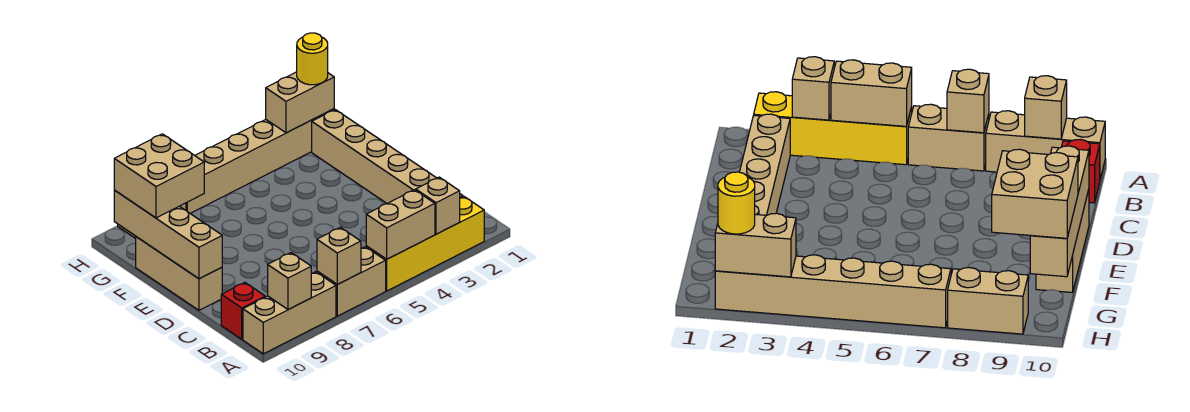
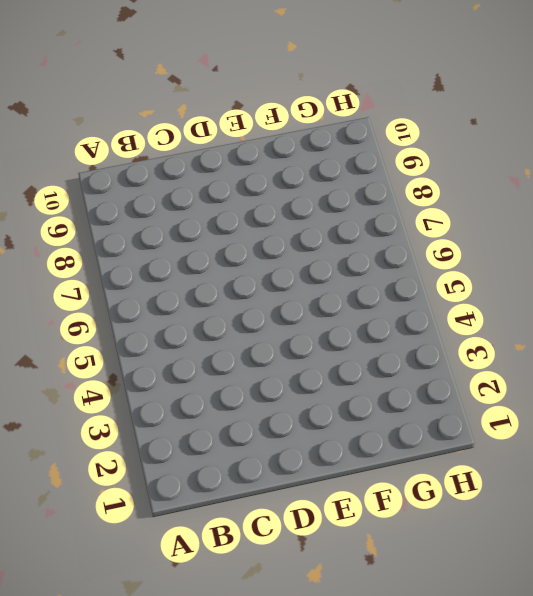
none -> yellow brick A2:A5 level 1
none -> tan brick A6:A7 level 1
none -> tan brick A8:A10 level 1

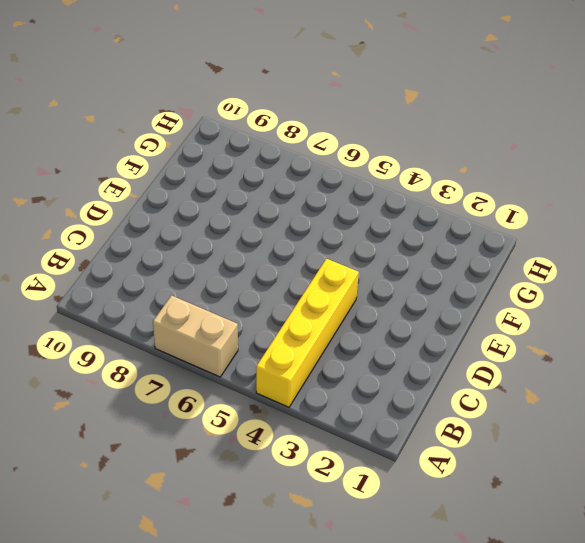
yellow brick A4:D4 level 1 -> yellow brick A2:A5 level 1
none -> tan brick A8:A10 level 1
none -> tan brick B2:G2 level 1
none -> red brick B10 level 1

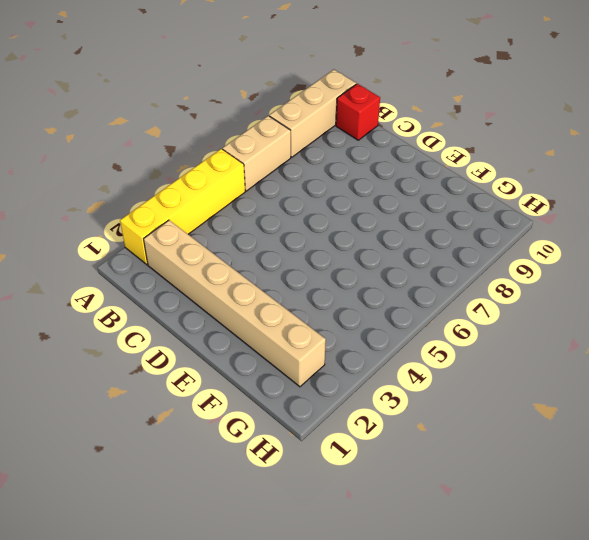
none -> tan brick D10:F10 level 1
none -> tan brick H2:H7 level 1
none -> tan brick H8:H9 level 1

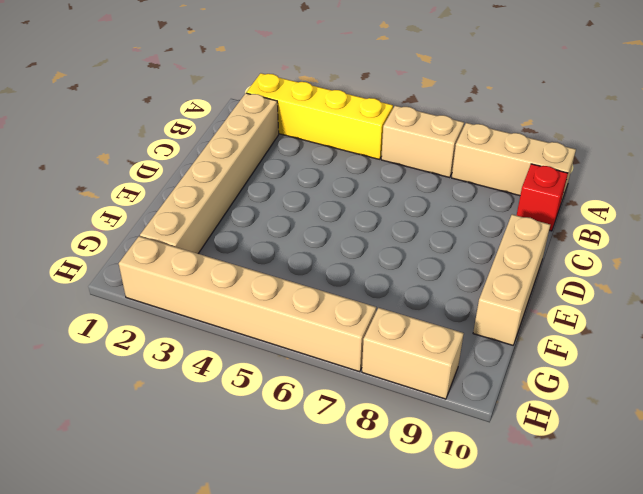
none -> tan brick A3 level 2
none -> tan brick A4:A5 level 2
none -> tan brick A7 level 2

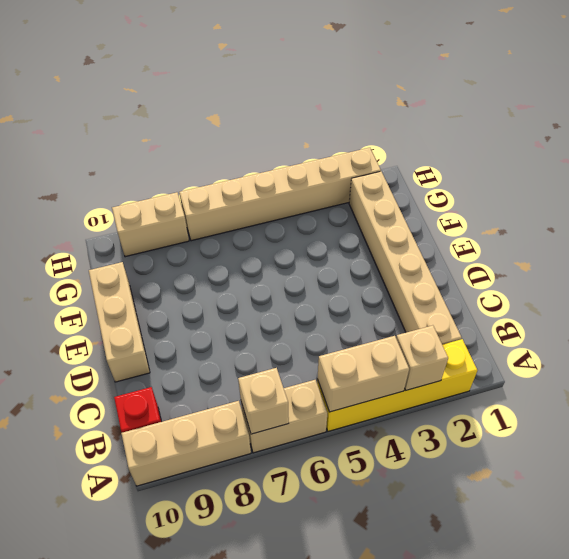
none -> tan brick A9 level 2
none -> tan brick D10:G10 level 2
none -> tan brick H2:H3 level 2

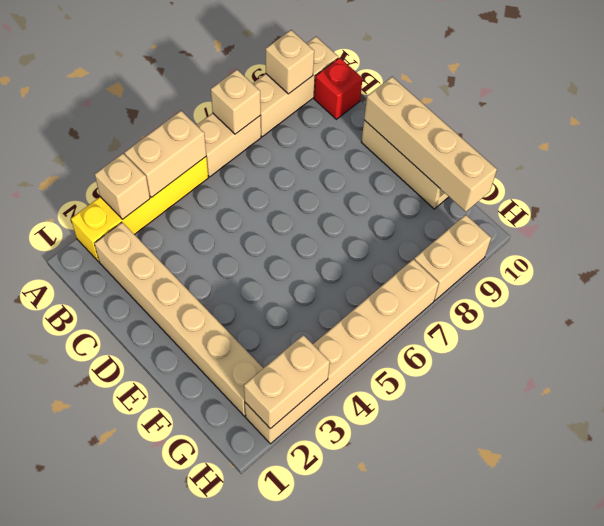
none -> tan brick F9:G10 level 3
none -> yellow round brick H2 level 3

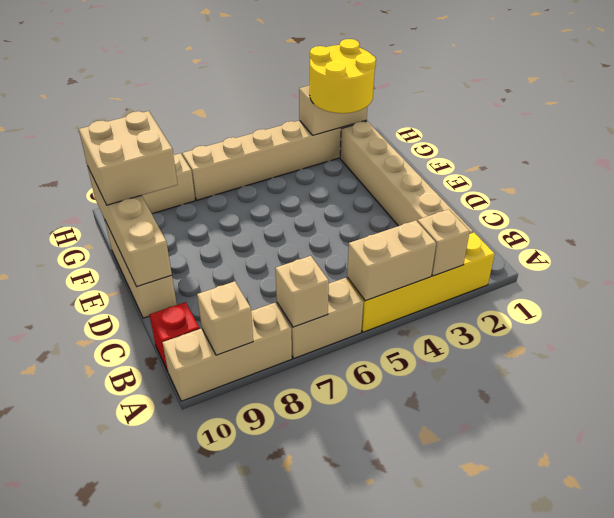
yellow round brick G2:H3 level 3 -> yellow round brick H2 level 3

